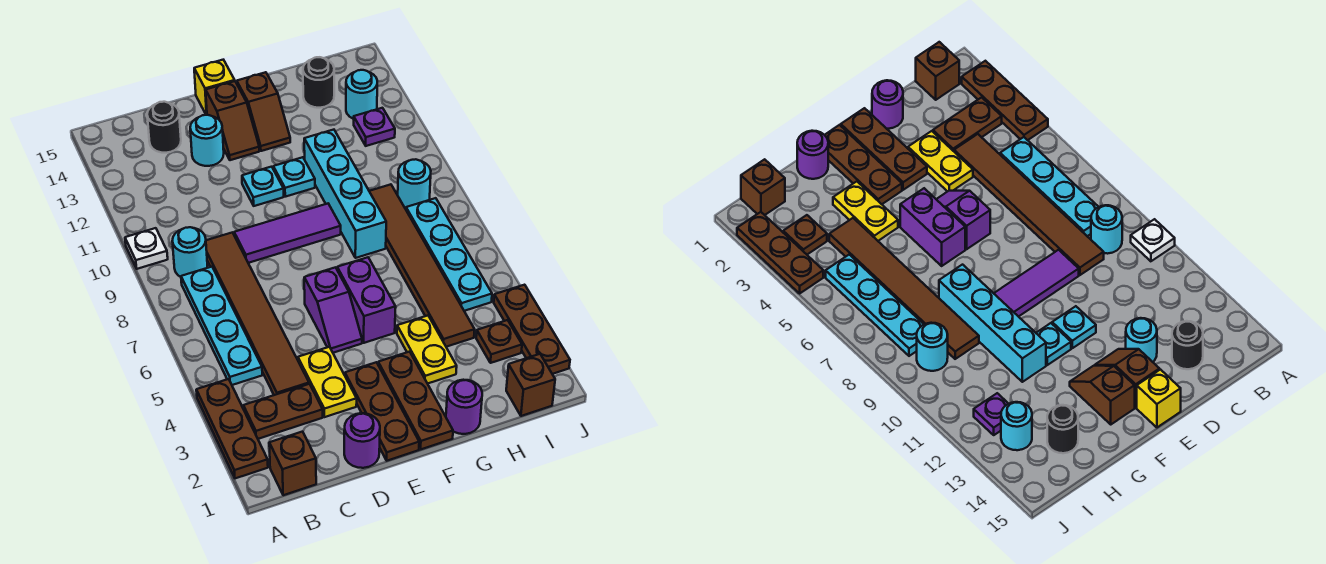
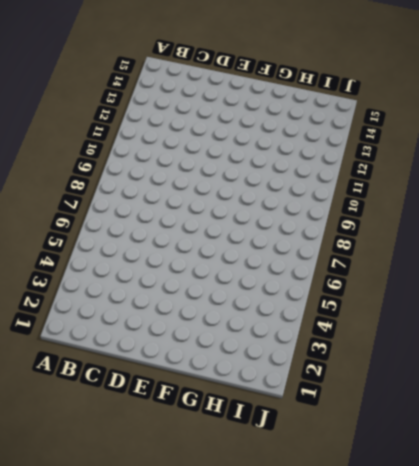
none -> brown plate A2:A4 level 1
none -> white plate A10 level 1
none -> brown brick B1 level 1
none -> brown plate B3:C3 level 1

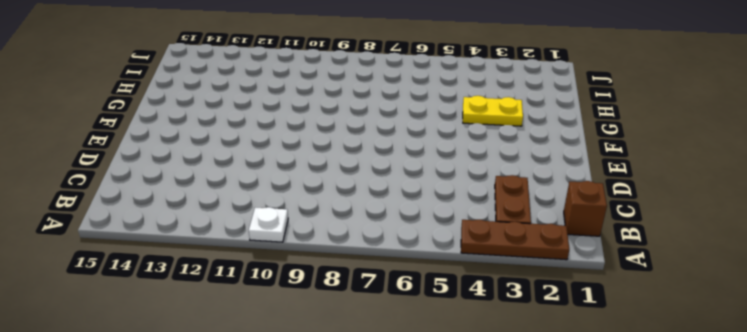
none -> cyan plate B5:B8 level 1
none -> cyan round brick B9 level 1
none -> brown tile C4:C9 level 1
none -> black round brick C14 level 1

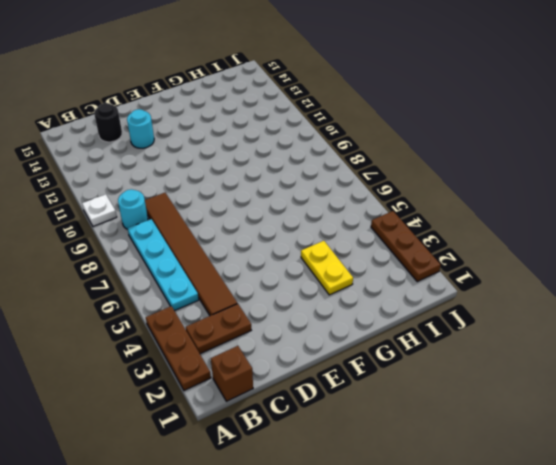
none -> purple round brick D1 level 1
none -> yellow plate D3:D4 level 1
none -> purple tile D9:F9 level 1
none -> brown plate E1:E3 level 1

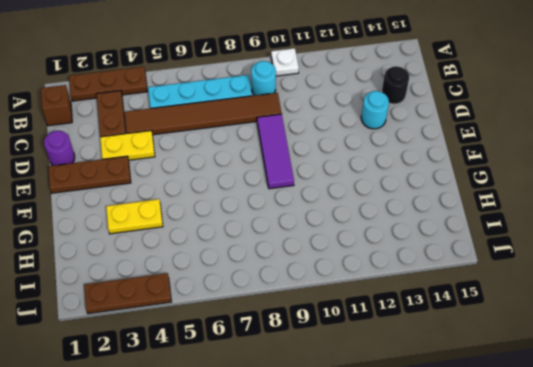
none -> purple slope E5:E6 level 1 top 6
none -> cyan plate E11 level 1
none -> brown slope E13:E14 level 1 top 14
none -> yellow brick E15 level 1

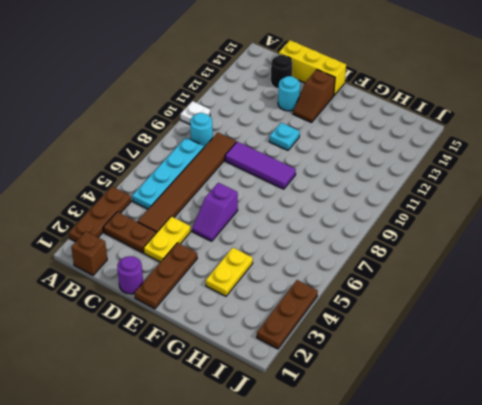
yellow brick C15:E15 level 1 -> yellow brick E15 level 1
none -> brown plate F1:F3 level 1
none -> purple brick F5:F6 level 1
none -> cyan plate F11 level 1
none -> brown slope F13:F14 level 1 top 14

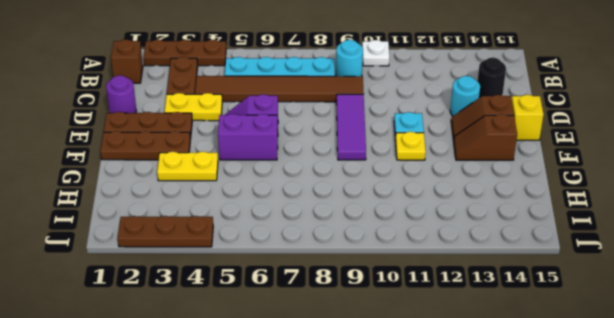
yellow plate F11 level 1 -> cyan plate F11 level 1
none -> purple round brick G1 level 1
none -> cyan brick G8:G11 level 1
none -> brown tile H4:H9 level 1
none -> black round brick H14 level 1

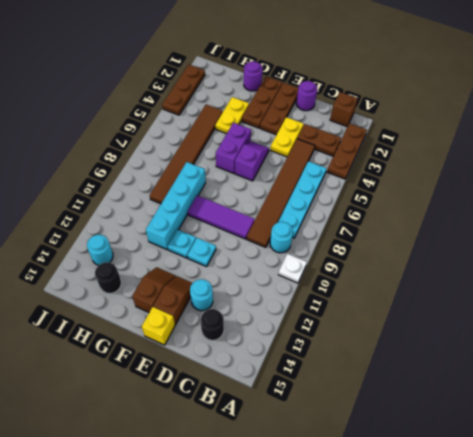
none -> brown brick I1 level 1
none -> brown plate I3 level 1
none -> cyan plate I5:I8 level 1
none -> cyan round brick I9 level 1

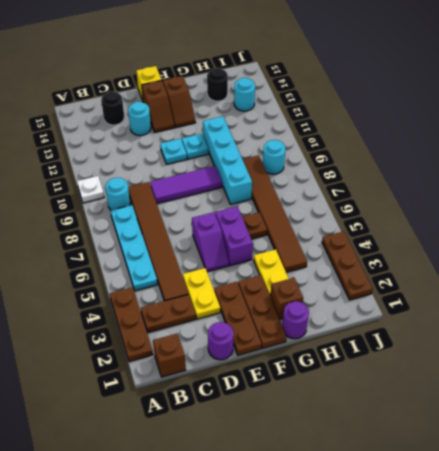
brown brick G2 level 1 -> brown brick I1 level 1
brown plate G6 level 1 -> brown plate I3 level 1
none -> cyan plate I5:I8 level 1
none -> purple plate I12 level 1

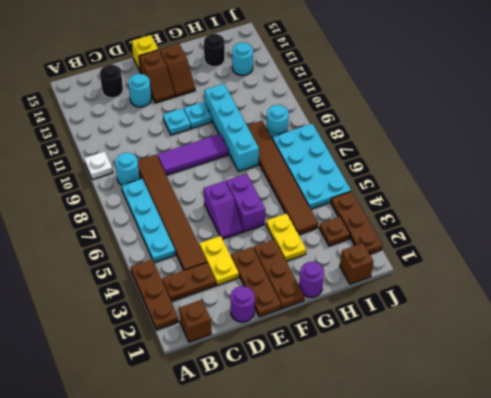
cyan plate I5:J8 level 1 -> cyan plate I5:I8 level 1
none -> purple plate I12 level 1

